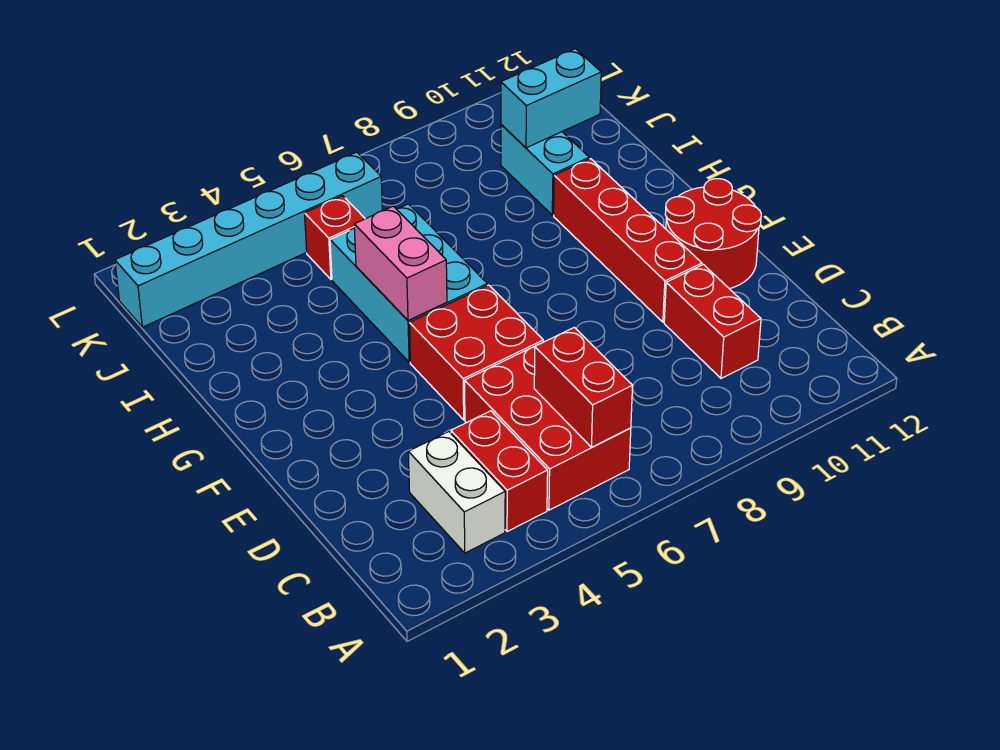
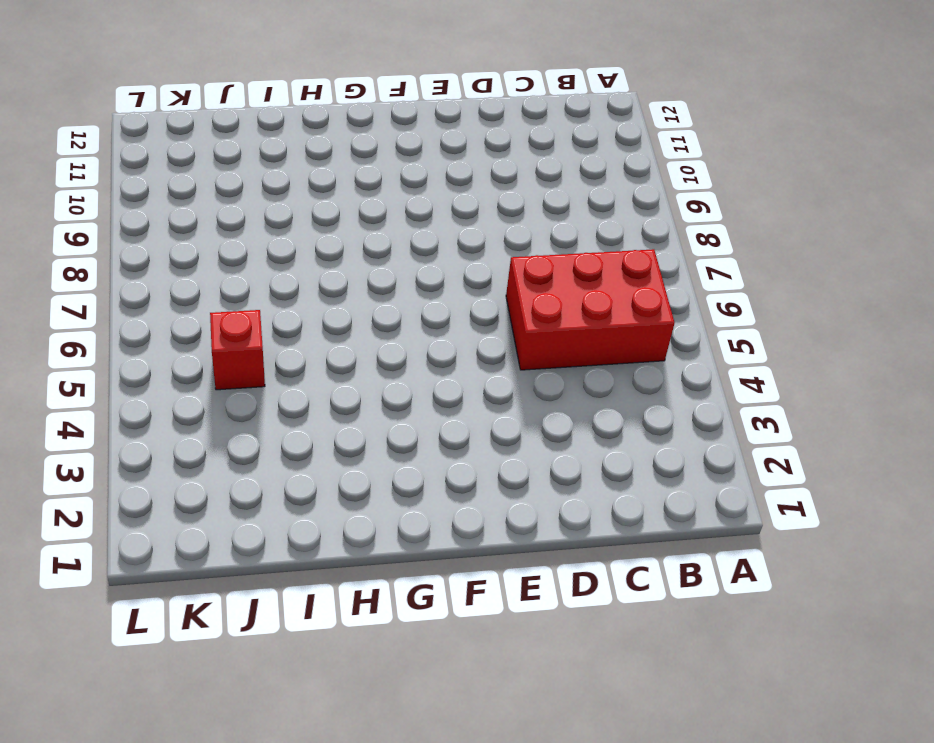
none -> white brick B3:C3 level 1
none -> red brick B4:C4 level 1
none -> red brick C10:D10 level 1

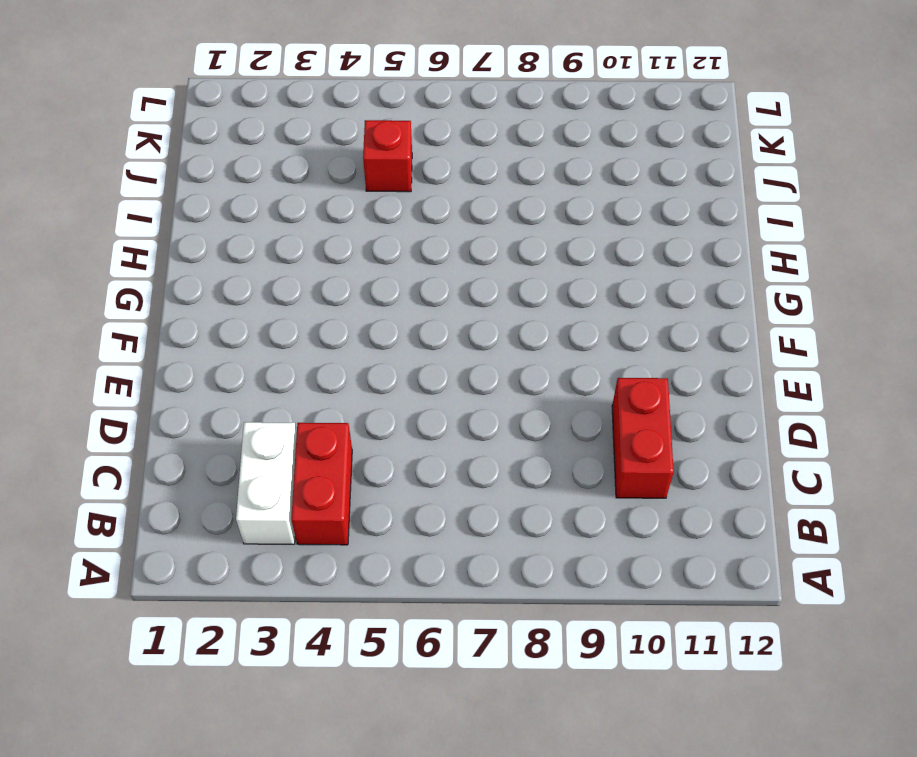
none -> red brick B5:D6 level 1
none -> red brick E5:F6 level 1
none -> red brick E10:H10 level 1

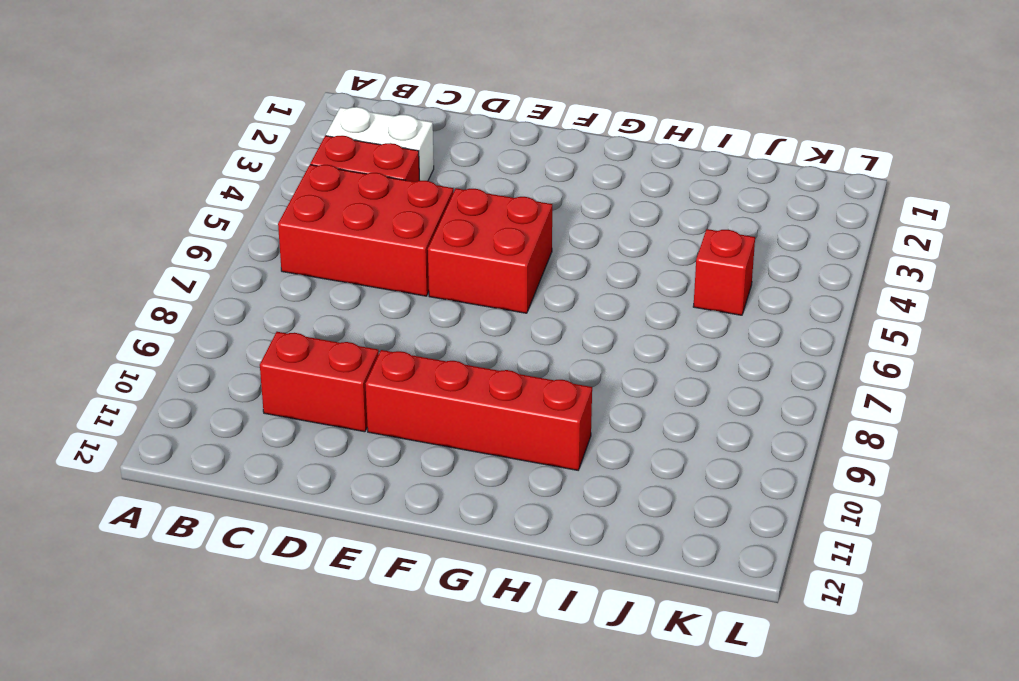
none -> red round brick E11:F12 level 1
none -> cyan brick G5:I6 level 1
none -> cyan brick I10:J10 level 1

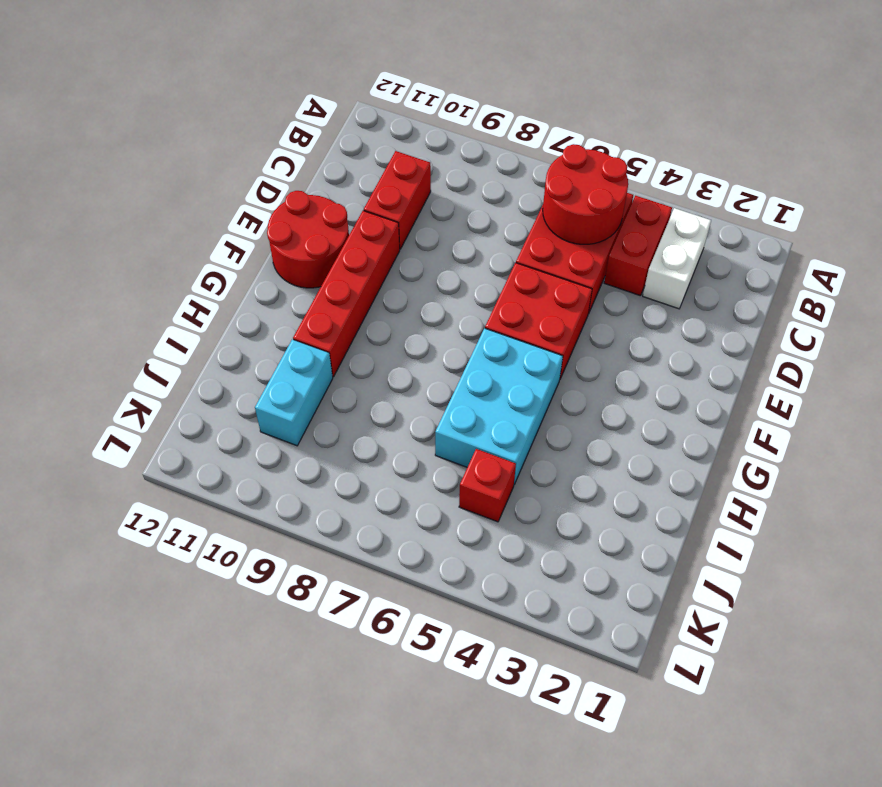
red round brick B5:C6 level 2 -> red brick B6:C6 level 2
none -> cyan brick K1:K6 level 1
none -> pink brick G5:H5 level 2
none -> cyan brick J10:J11 level 2

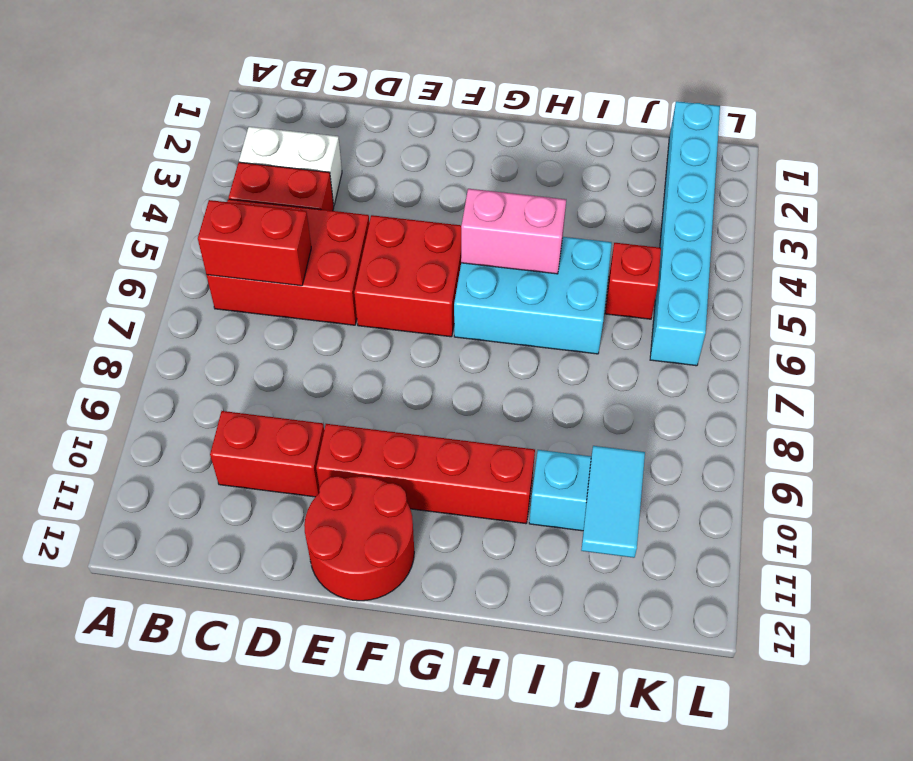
cyan tile J10:J11 level 2 -> cyan brick J10:J11 level 2

